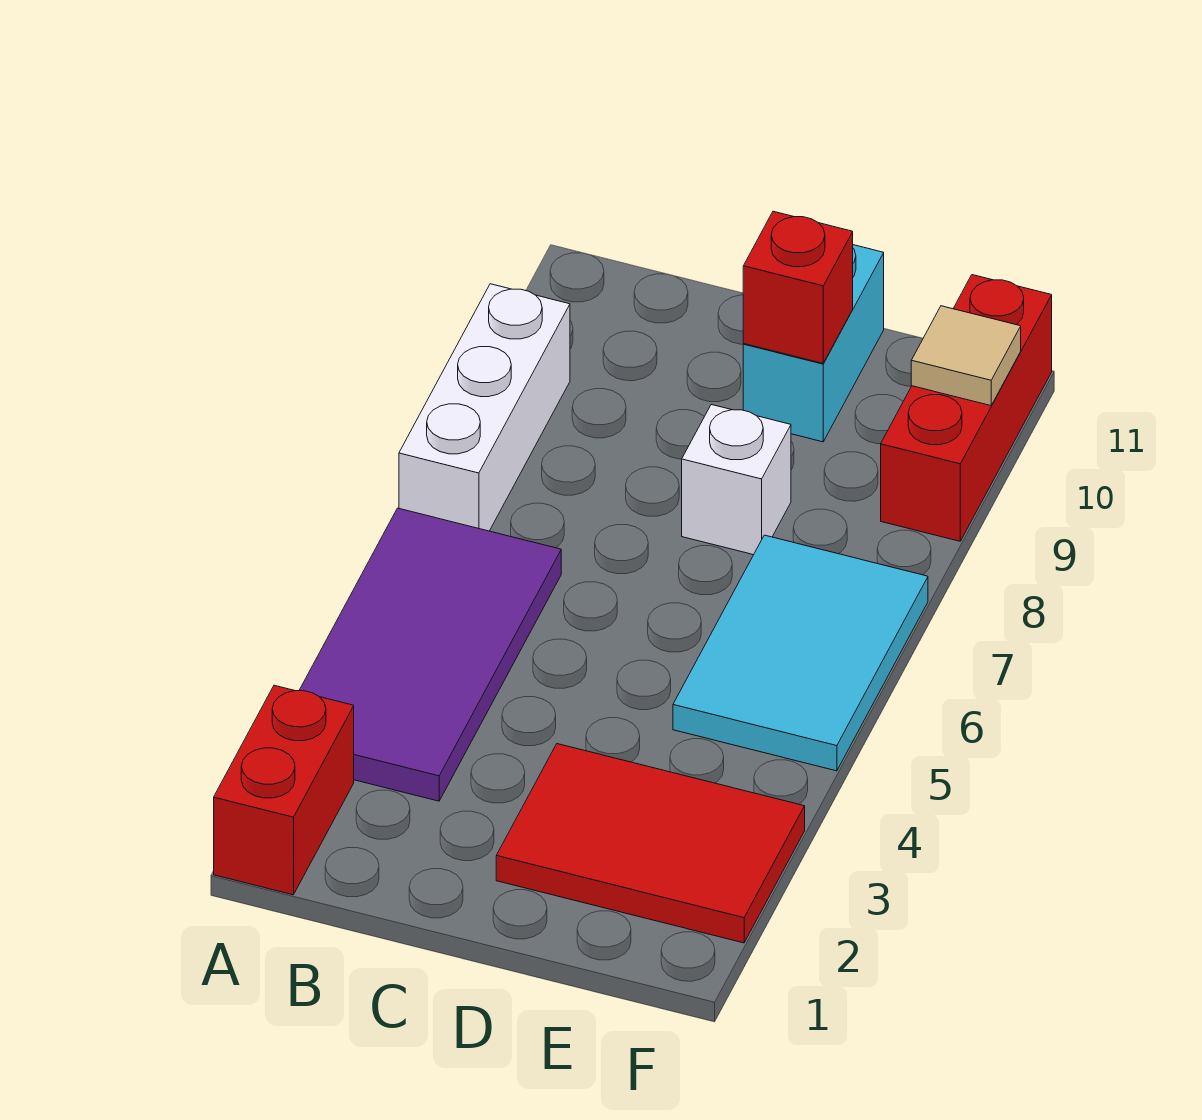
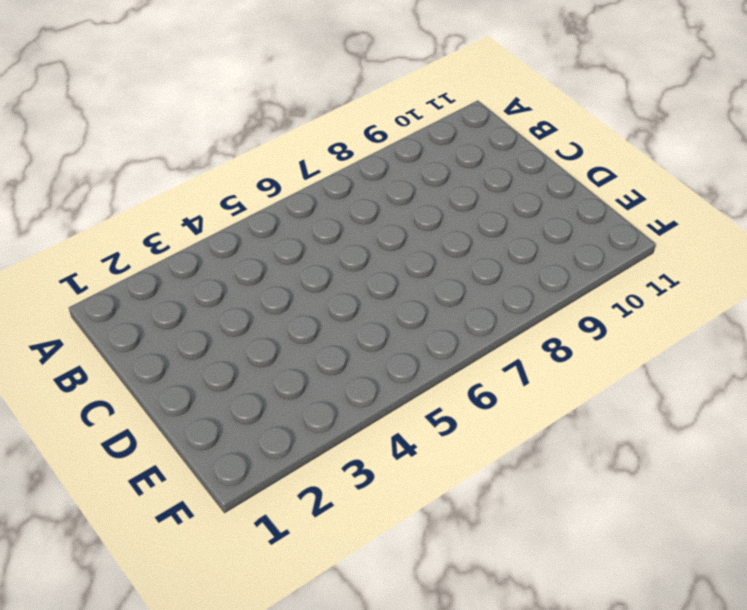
none -> red brick A1:A2 level 1
none -> purple tile A3:B6 level 1

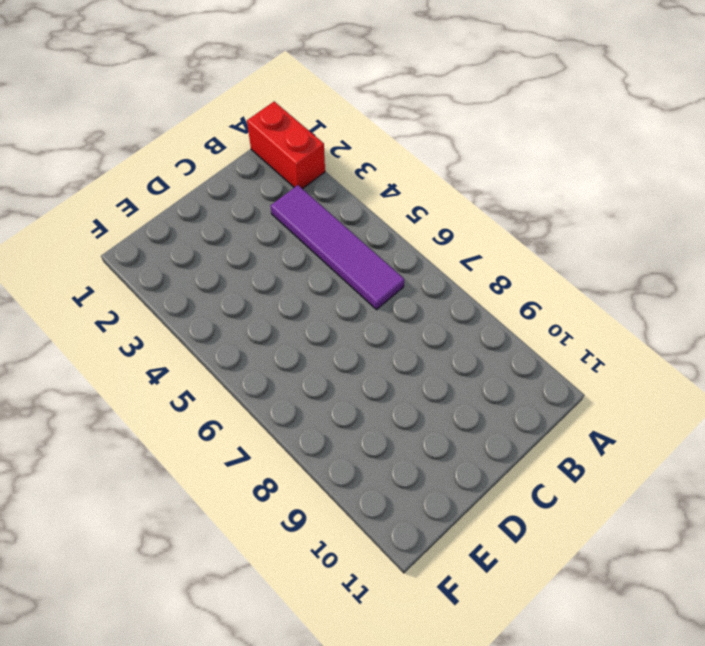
purple tile B3:B6 level 1 -> purple tile A3:B6 level 1
none -> white brick A7:A9 level 1
none -> red tile D2:F3 level 1

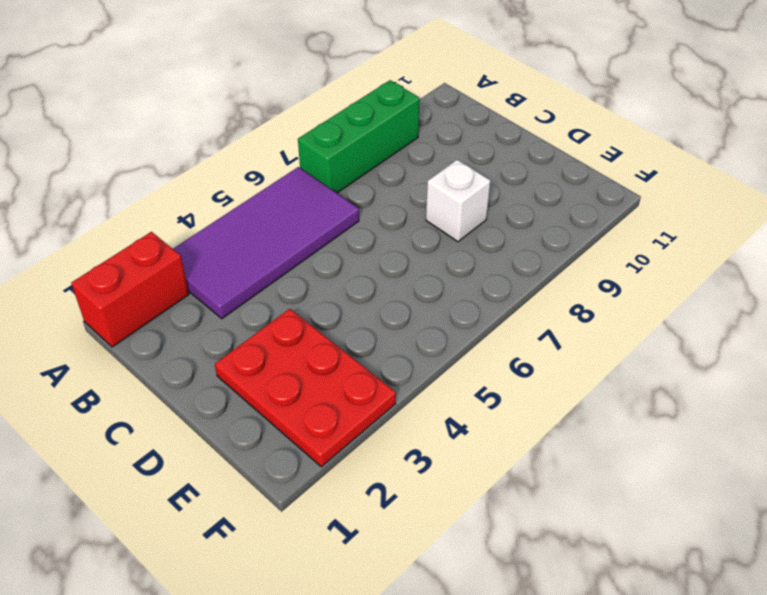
green brick A7:A9 level 1 -> white brick A7:A9 level 1
red plate D2:F3 level 1 -> red tile D2:F3 level 1
none -> cyan brick D10:D11 level 1
none -> cyan tile E5:F7 level 1

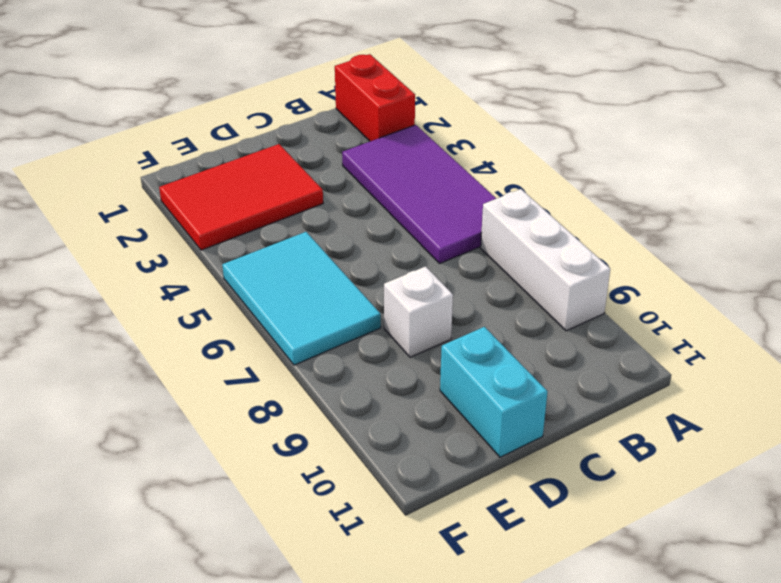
none -> red brick F9:F11 level 1
none -> red brick D10 level 2

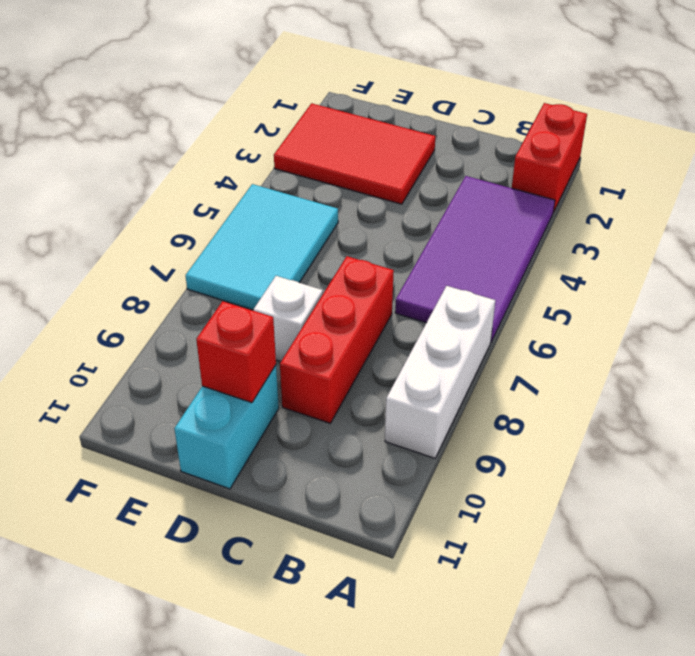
red brick C7:C9 level 1 -> red brick F9:F11 level 1
none -> tan tile F10 level 2

